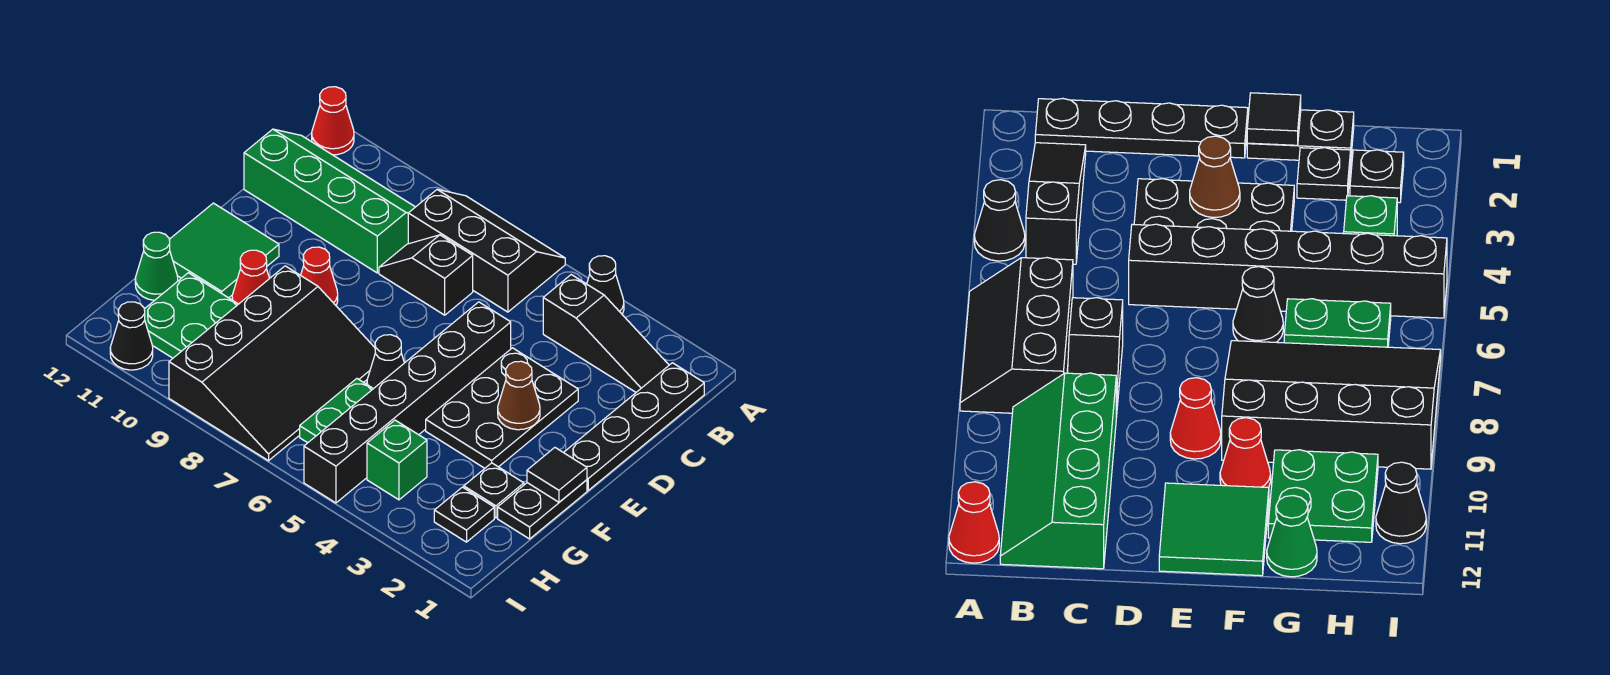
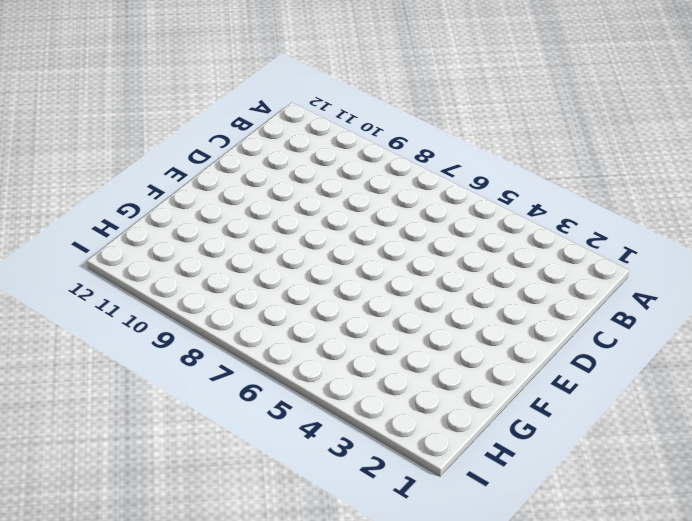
none -> black cone A4 level 1
none -> black slope A6:B8 level 1 top B
none -> red cone A12 level 1

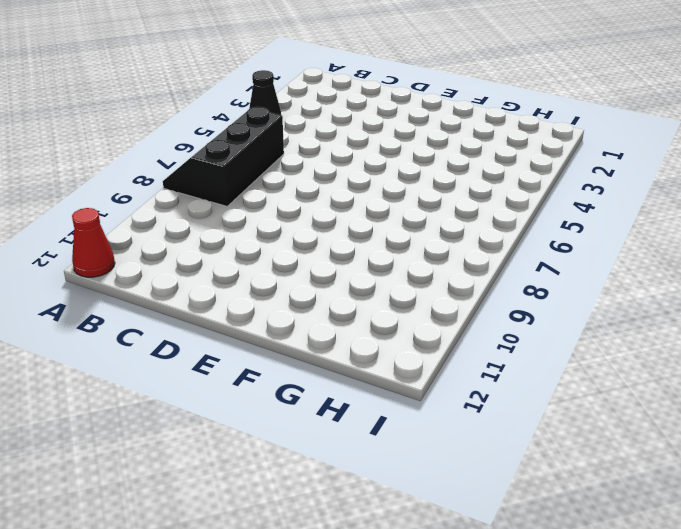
none -> black plate B1:E1 level 1
none -> black slope B2:B4 level 1 top 4
none -> green slope B9:C12 level 1 top C

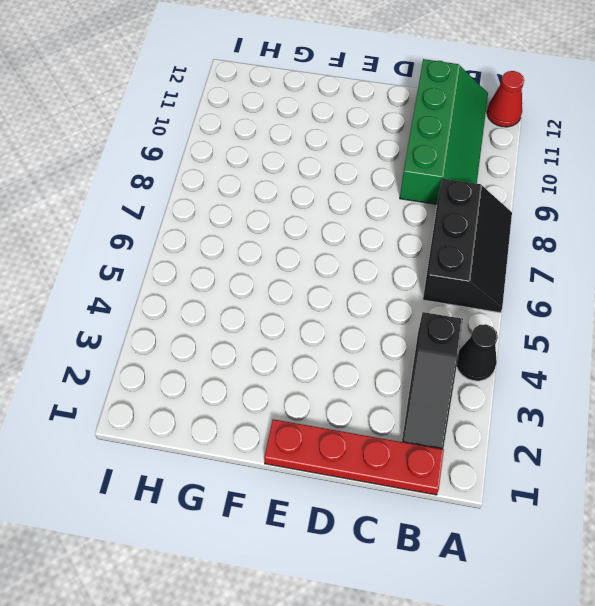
red plate B1:E1 level 1 -> black plate B1:E1 level 1
none -> black slope C7:C8 level 1 top 7
none -> black plate D3:F4 level 1
none -> black brick D5:I5 level 1

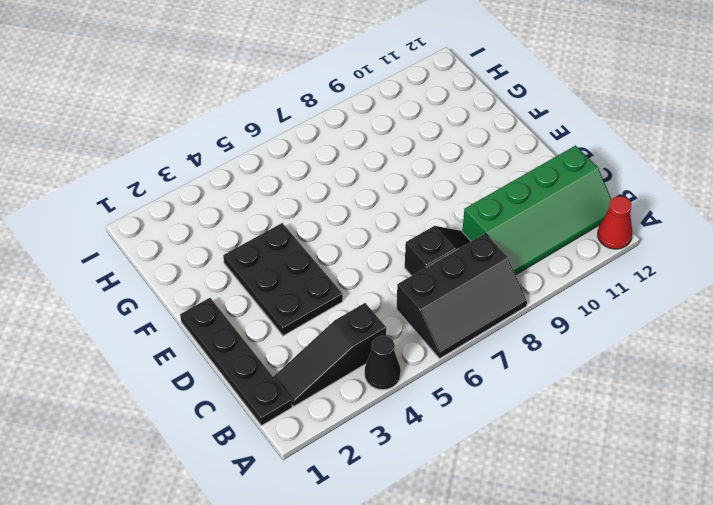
none -> black brick D5:I5 level 1
none -> red cone E9 level 1
none -> green tile E11:F12 level 1

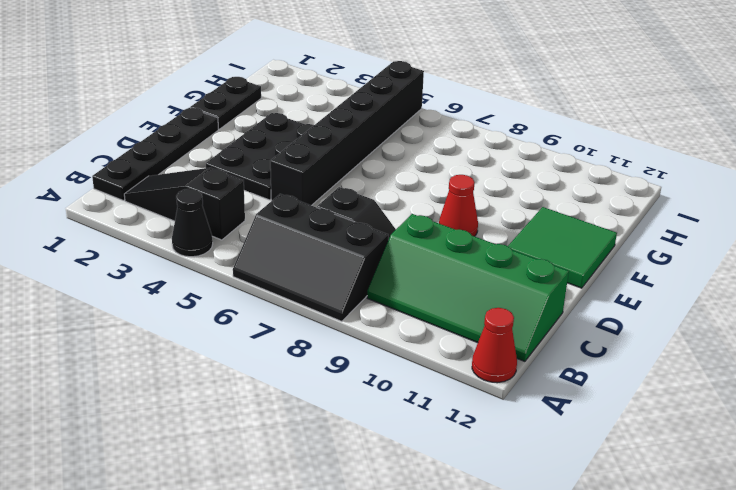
none -> black cone F6 level 1
none -> black slope F7:I9 level 1 top 9
none -> red cone F10 level 1

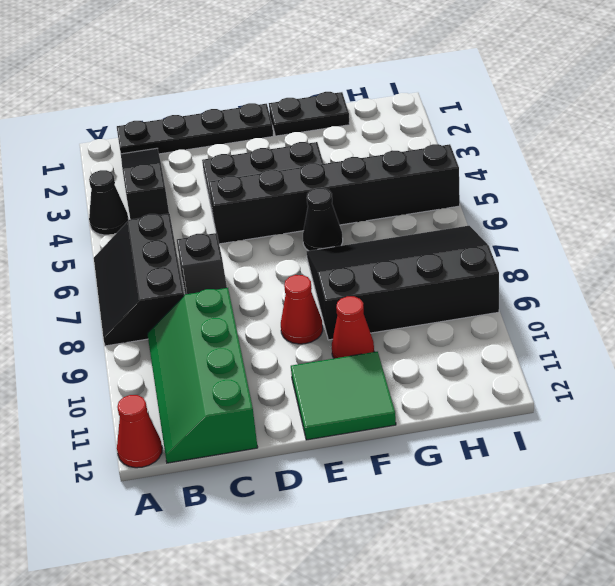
none -> black plate G2 level 1
none -> green plate G6:H6 level 1
none -> green plate G10:H11 level 1

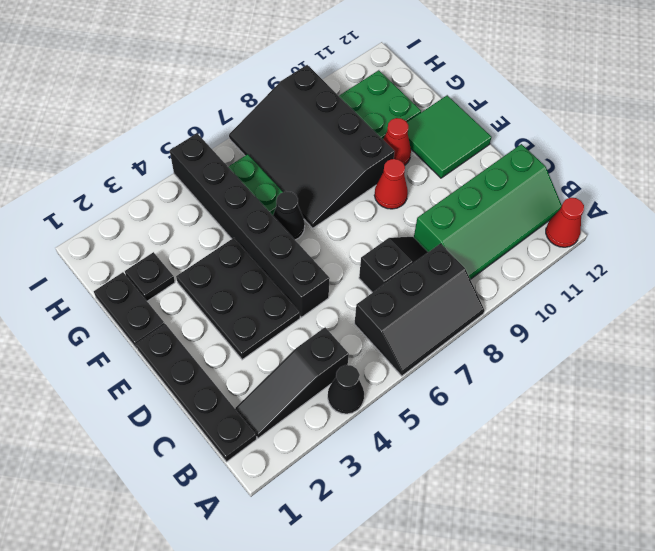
none -> green cone G12 level 1
none -> black plate H2 level 1
none -> green brick H4 level 1

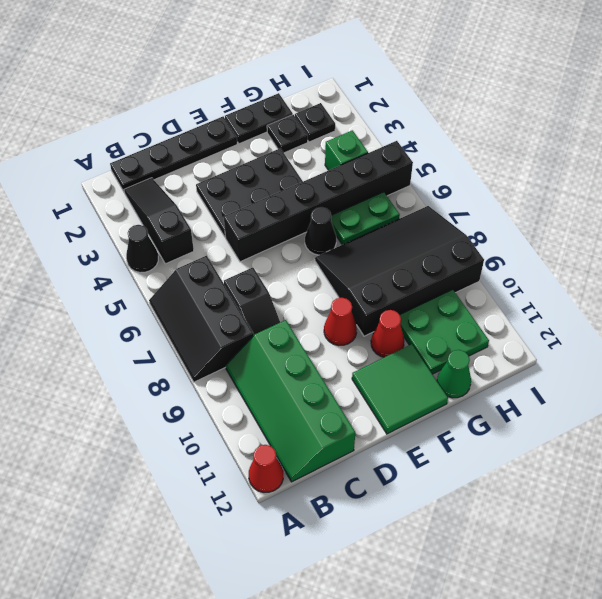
none -> black cone I11 level 1
none -> brown cone E3 level 2
none -> black tile F1 level 2

